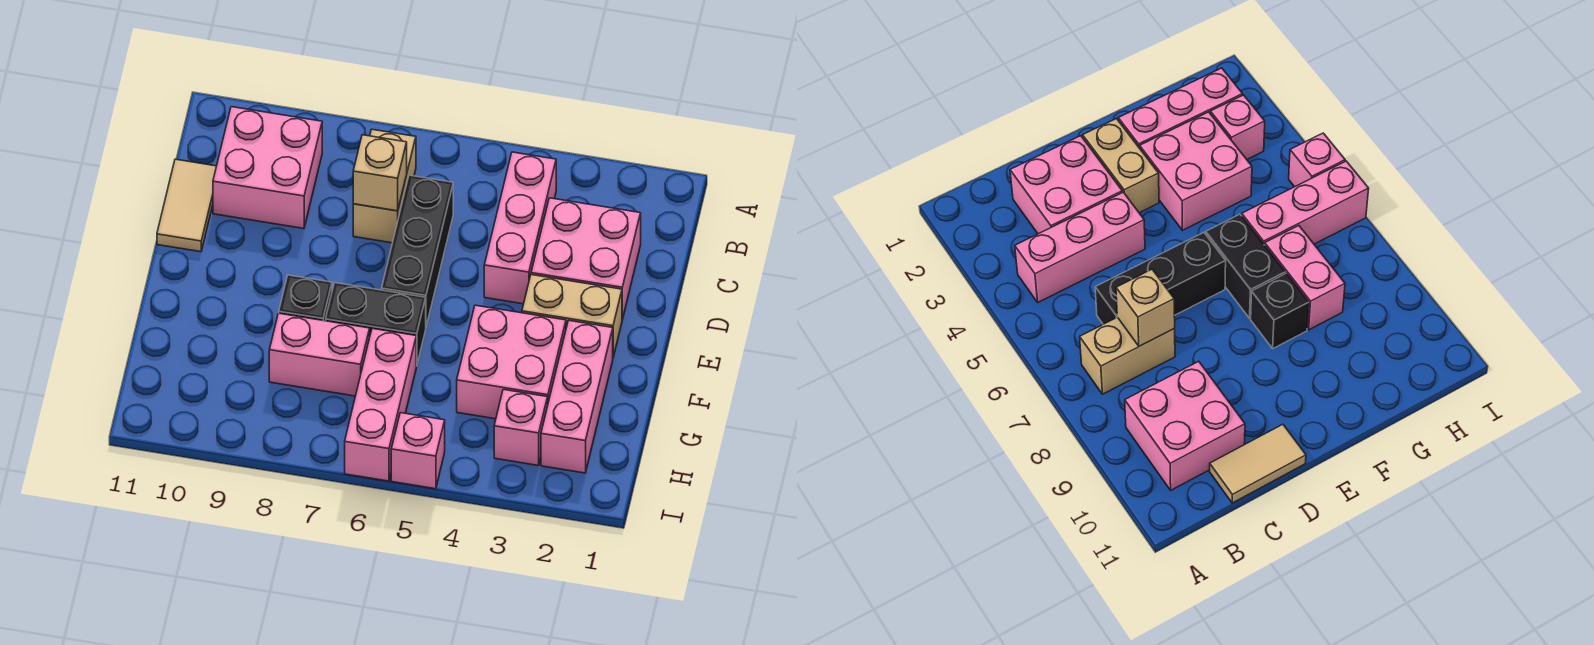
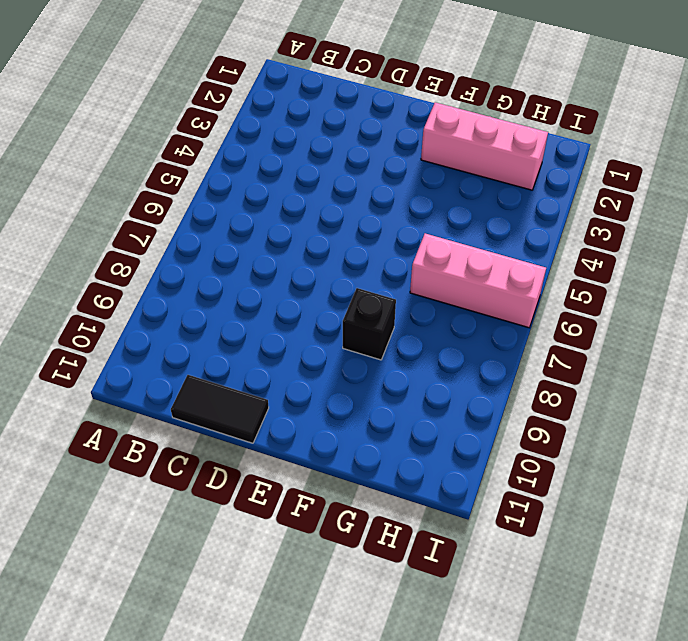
black tile C11:D11 level 1 -> tan tile C11:D11 level 1
none -> pink brick B4:D4 level 1
none -> tan brick B7:C7 level 1
none -> pink brick B9:C10 level 1

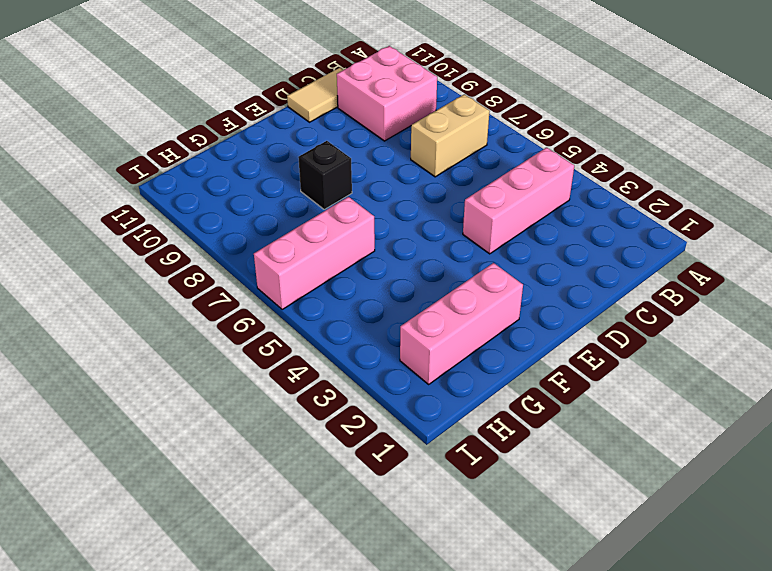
none -> pink brick C2:D3 level 1
none -> black brick C6:E6 level 1
none -> tan brick E2:E3 level 1

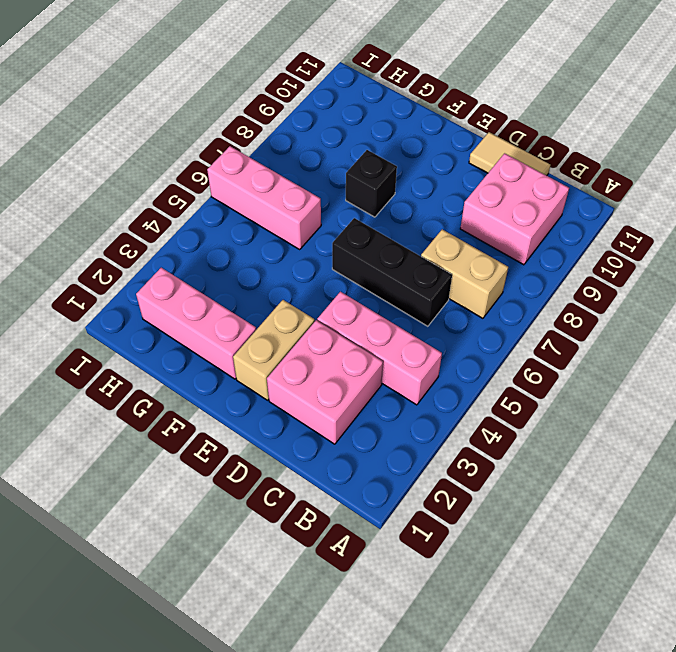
none -> pink brick F3:G4 level 1
none -> black brick F6:F7 level 1
none -> pink brick G7:G8 level 1

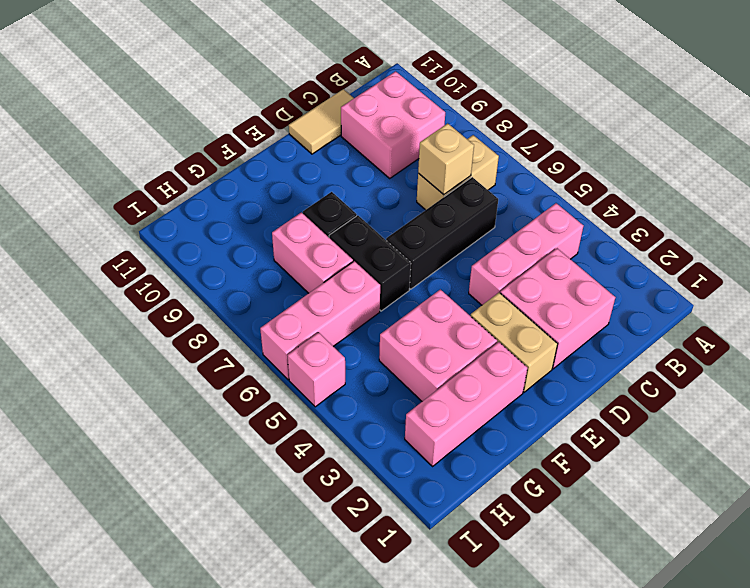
none -> pink brick H3 level 1

